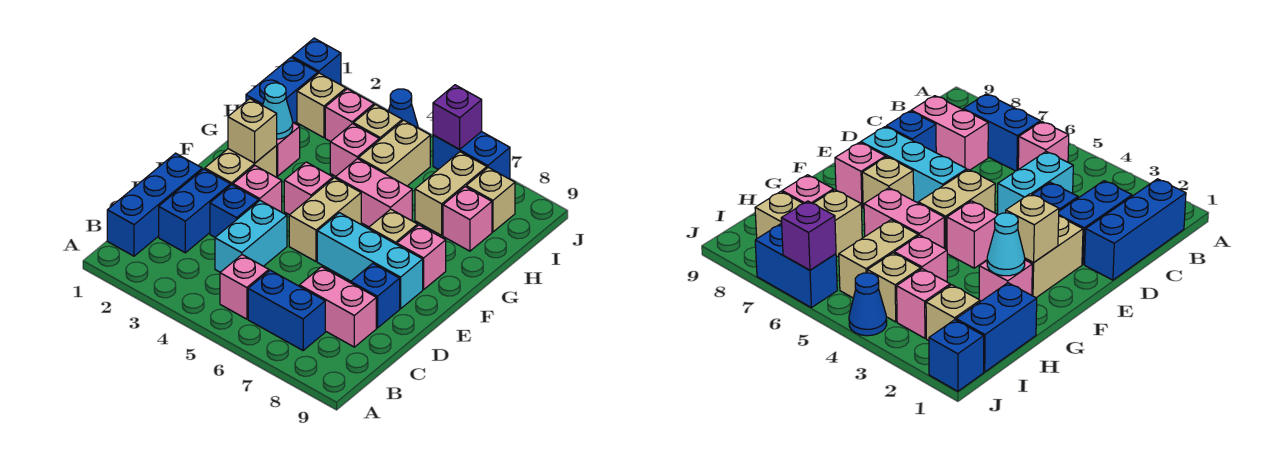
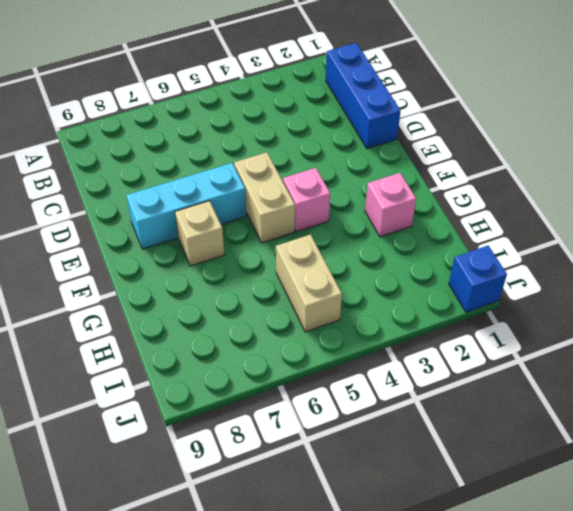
none -> pink brick B5 level 1
none -> blue brick B6:B7 level 1
none -> blue brick C2:D2 level 1
none -> cyan brick C4:D4 level 1

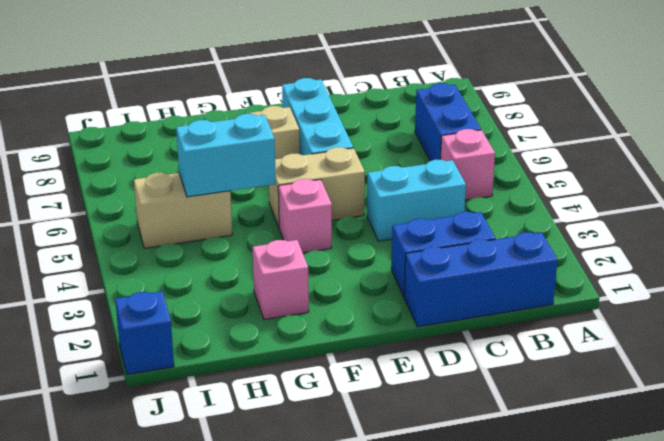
cyan brick G5:H5 level 2 -> none
none -> pink brick C7:C8 level 1
none -> blue brick D3 level 1
none -> blue brick D8 level 1
none -> tan brick E2:F2 level 1

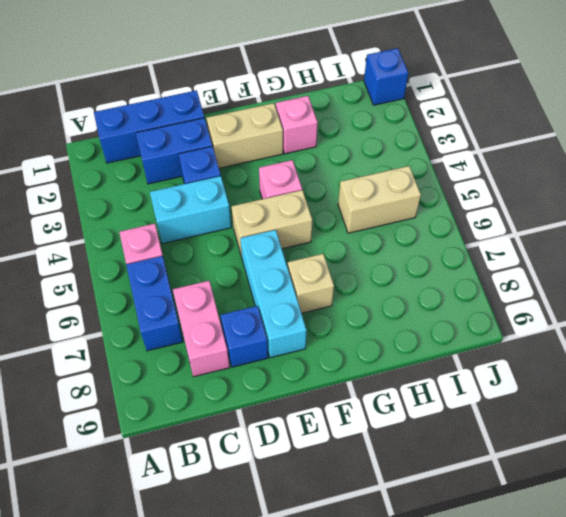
none -> pink brick E3 level 1
none -> pink brick F8 level 1
none -> pink brick G5:G6 level 1
none -> blue brick H1:I1 level 1

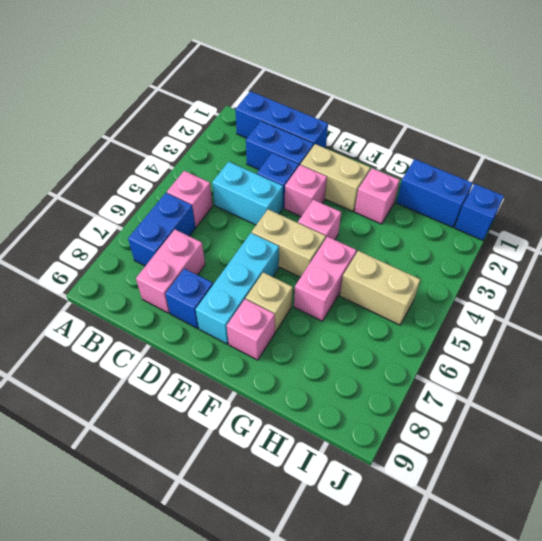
none -> pink brick H4 level 1
none -> tan brick H7:I7 level 1
none -> pink brick H8 level 1
none -> tan brick I2 level 1

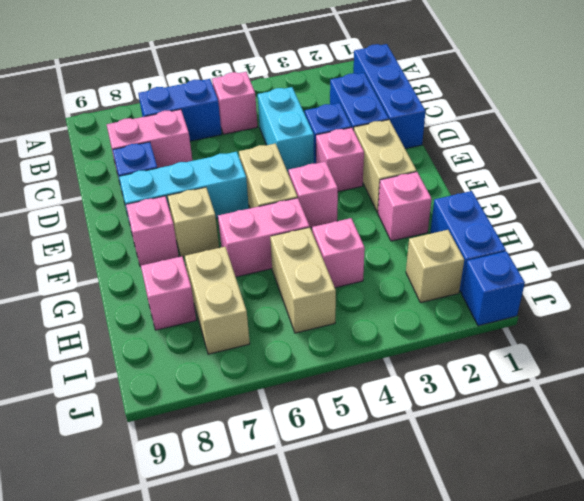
none -> pink brick I3 level 1
none -> tan brick I4 level 1
none -> tan brick I8 level 1
none -> blue cone J4 level 1

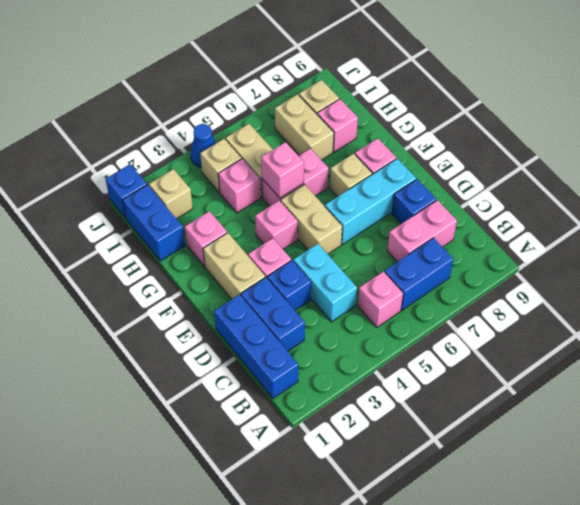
pink brick G5 level 2 -> pink brick I3 level 1
none -> blue brick J6:J7 level 1
none -> tan brick F2 level 2
none -> cyan cone G2 level 2
none -> purple brick J6 level 2

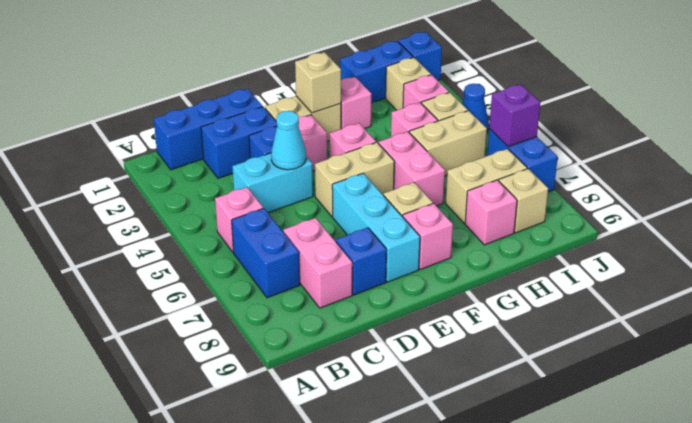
cyan cone D4 level 2 -> cyan cone G2 level 2

